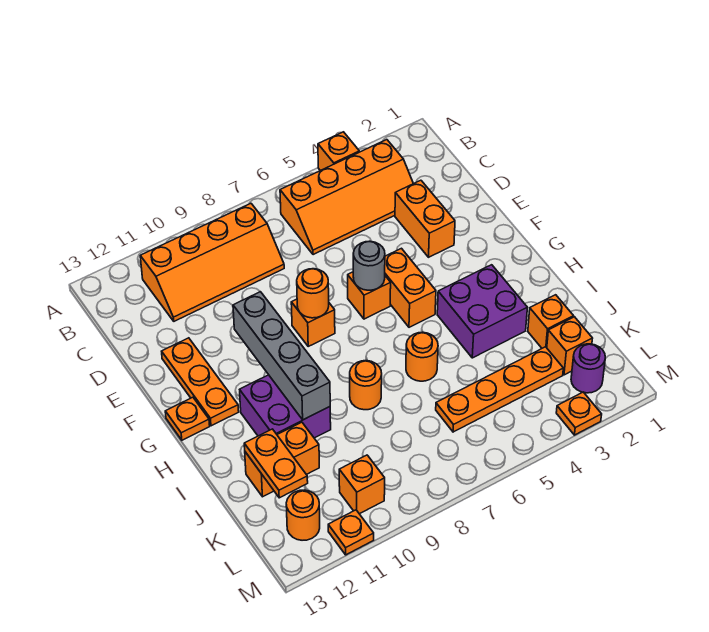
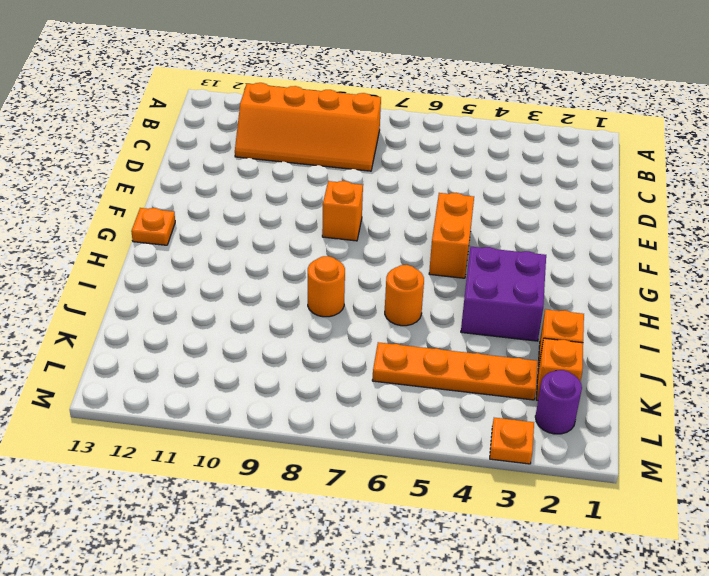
none -> orange brick A4 level 1
none -> orange slope B3:C6 level 1 top B
none -> orange brick D3:E3 level 1

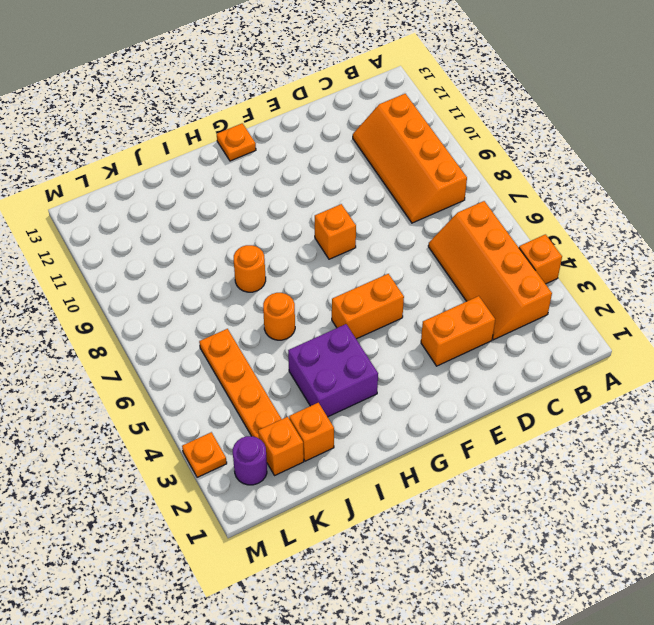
none -> orange plate E12:G12 level 1
none -> orange brick F6 level 1
none -> purple brick H10:I11 level 1

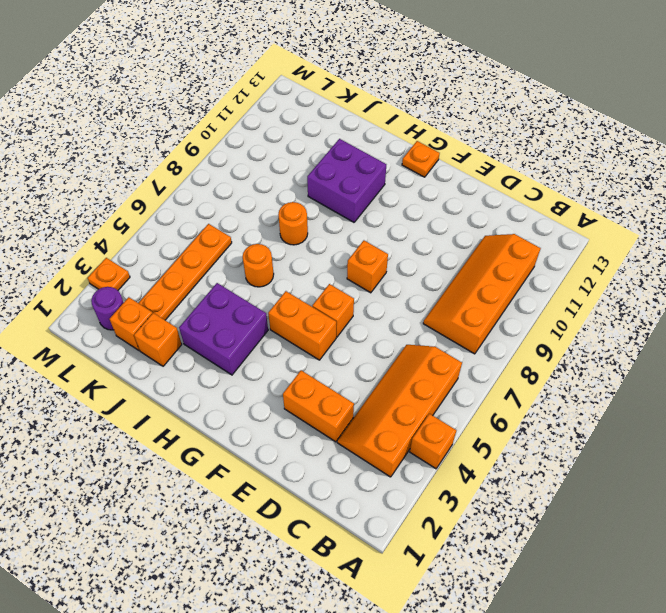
none -> orange plate E12:G12 level 1
none -> orange brick J11:J12 level 1
none -> orange brick L10 level 1

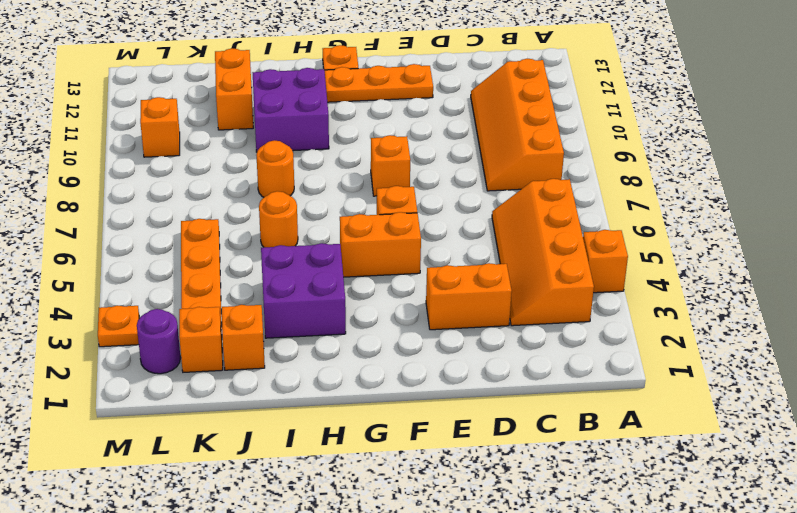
none -> orange round brick L12 level 1
none -> orange plate M11 level 1
none -> grey round brick F6 level 2

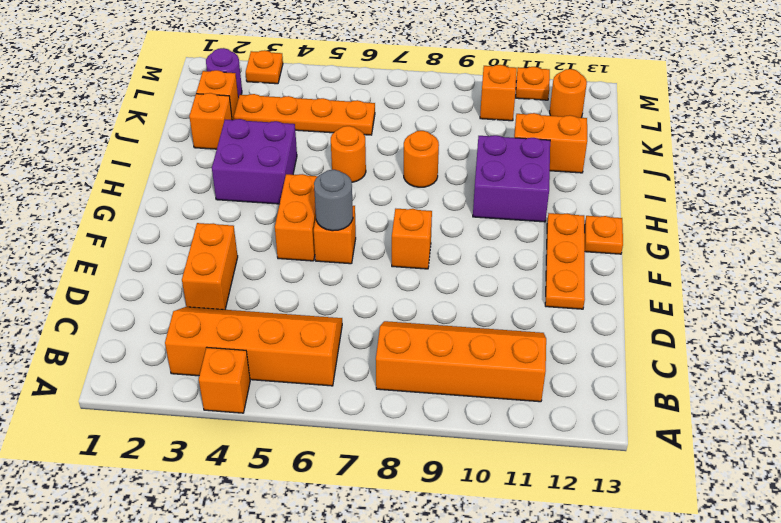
none -> orange round brick F8 level 2
none -> grey brick F10:I10 level 2
none -> orange plate J12:K12 level 2

